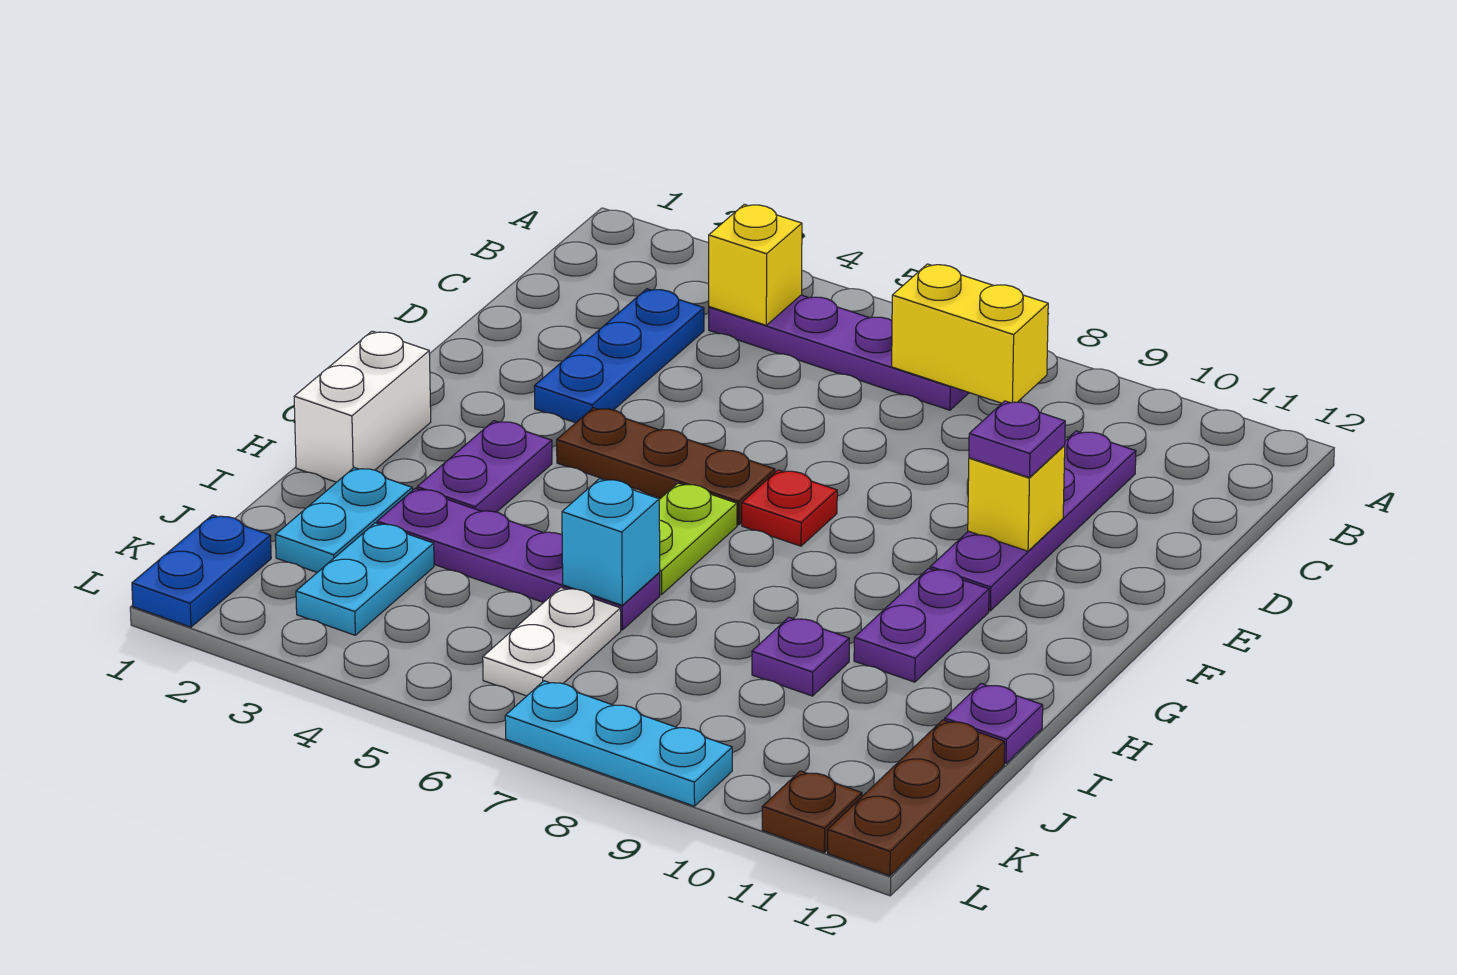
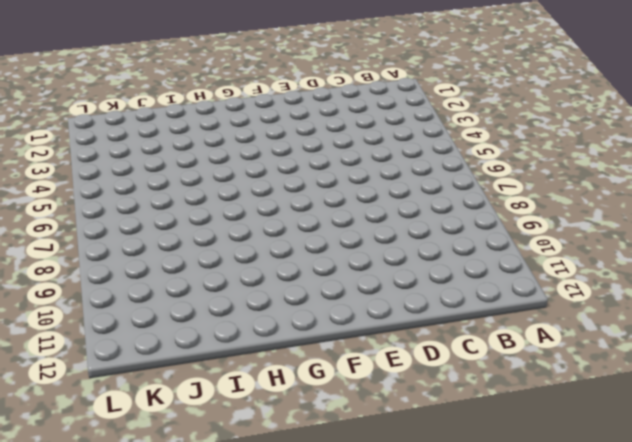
none -> purple plate B4:B7 level 1
none -> blue plate C3:E3 level 1
none -> purple plate C10:F10 level 1

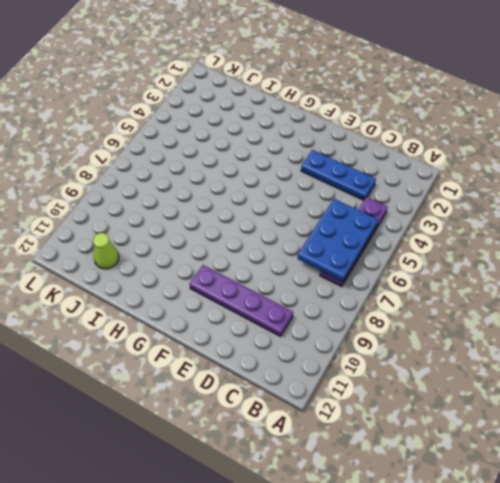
blue plate B5:C7 level 2 -> yellow brick B7:B8 level 2
lime cone J11 level 1 -> none
none -> brown plate F4:F6 level 1
none -> red plate F7 level 1
none -> white brick G1:H1 level 1

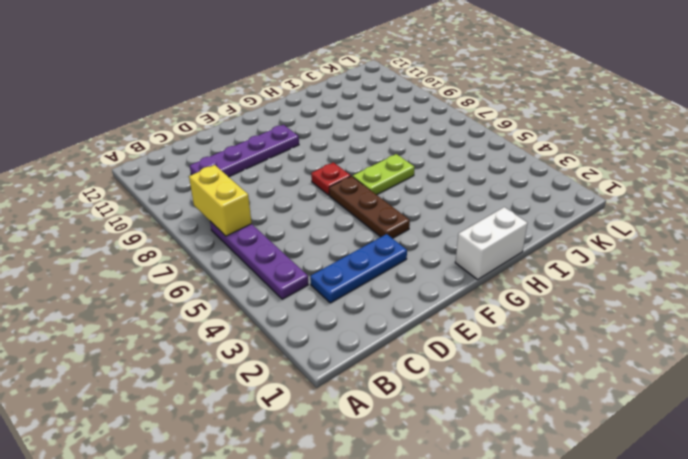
none -> purple plate G3:H3 level 1
none -> purple plate G10:H10 level 1
none -> cyan plate I2:J2 level 1

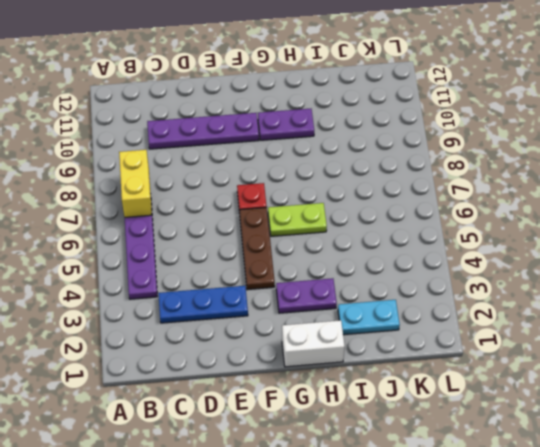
none -> purple plate I3:I6 level 1
none -> purple plate I9 level 1
none -> purple plate I12 level 1

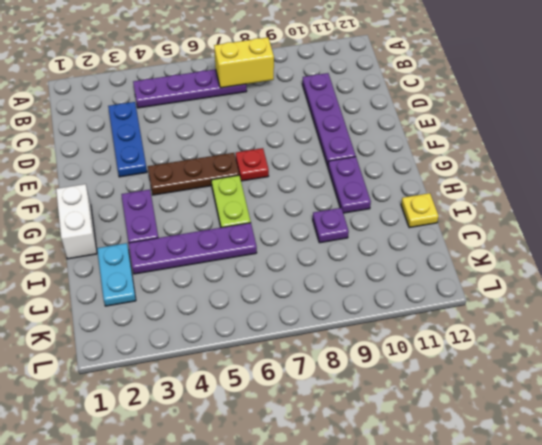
yellow plate I12 level 1 -> purple plate I12 level 1
none -> cyan plate J3:K3 level 1
none -> white plate J6:K6 level 1
none -> brown plate J12:L12 level 1

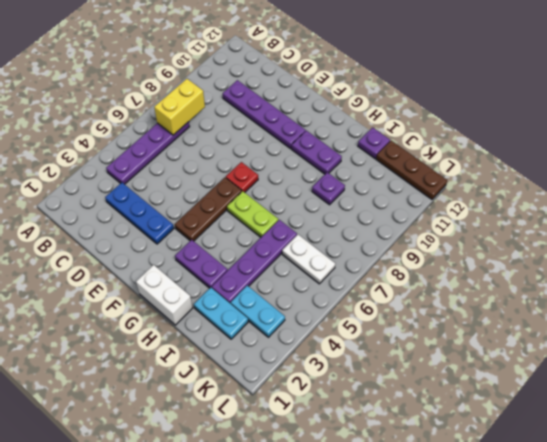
none -> blue plate K1:L1 level 1
none -> cyan plate L7:L9 level 1
none -> brown plate L11 level 1

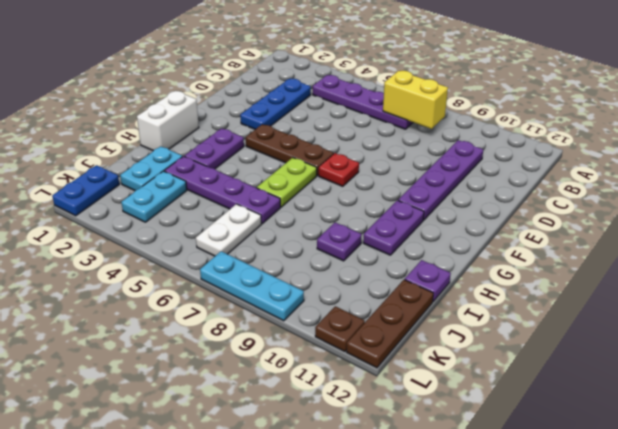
none -> yellow brick B4 level 2
none -> yellow brick E10 level 2
none -> cyan brick I6 level 2

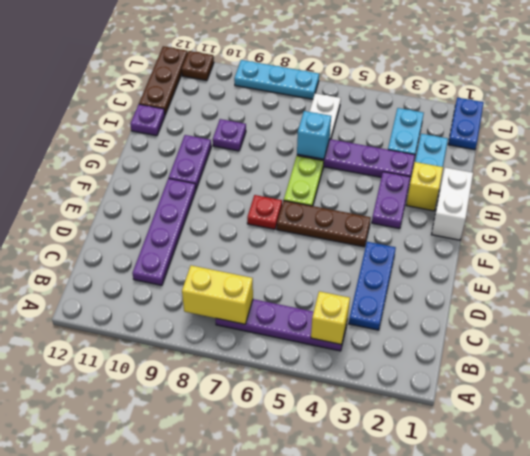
yellow brick H2 level 1 -> yellow brick E10 level 2
none -> purple plate E10 level 3

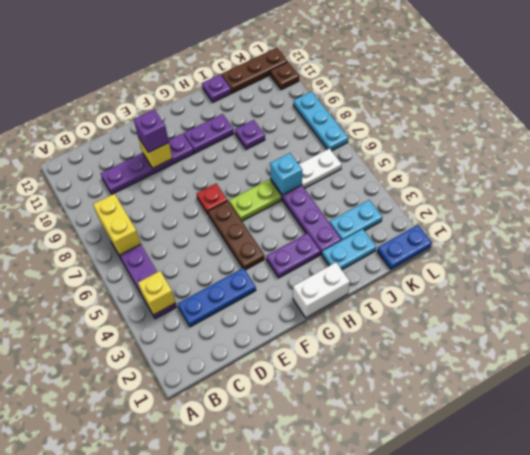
purple brick E10 level 3 -> purple plate E10 level 3

